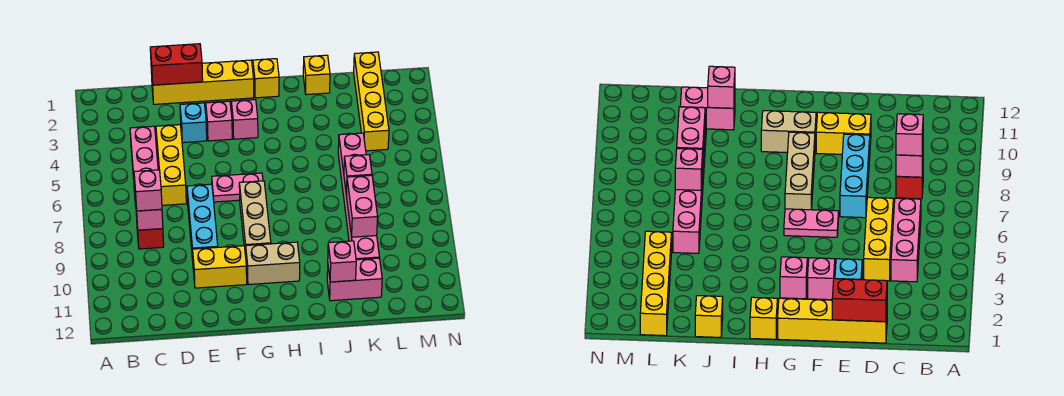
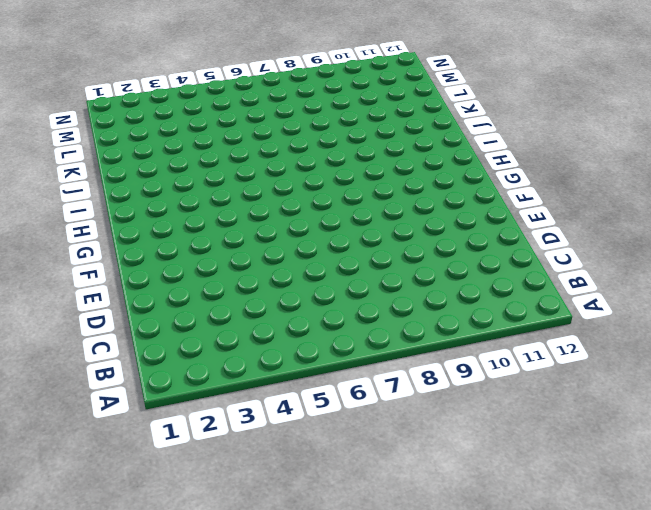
none -> pink brick C4:C6 level 1
none -> red brick C8 level 1
none -> yellow brick D1:G1 level 1

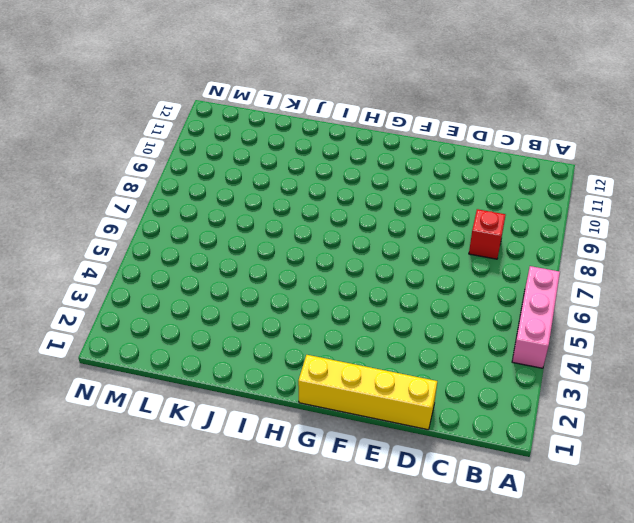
pink brick A4:A6 level 1 -> pink brick C4:C6 level 1
none -> yellow brick D4:D6 level 1
none -> cyan brick E3 level 1
none -> cyan brick E7:E9 level 1

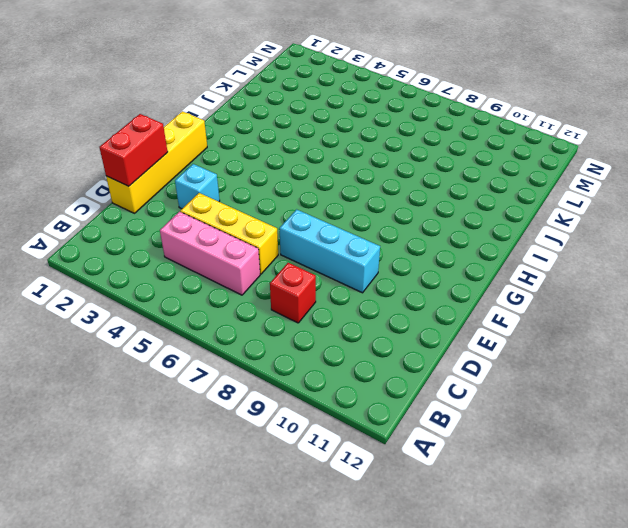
none -> yellow brick E10:F10 level 1
none -> pink brick F3 level 1
none -> pink plate F6:G6 level 1

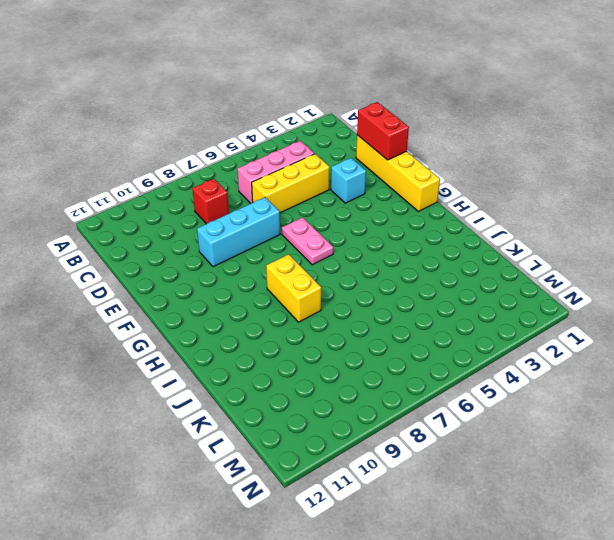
yellow brick H8:I8 level 1 -> yellow brick E10:F10 level 1
none -> pink brick F3 level 1
none -> pink brick G3 level 1
none -> tan brick G7:G9 level 1

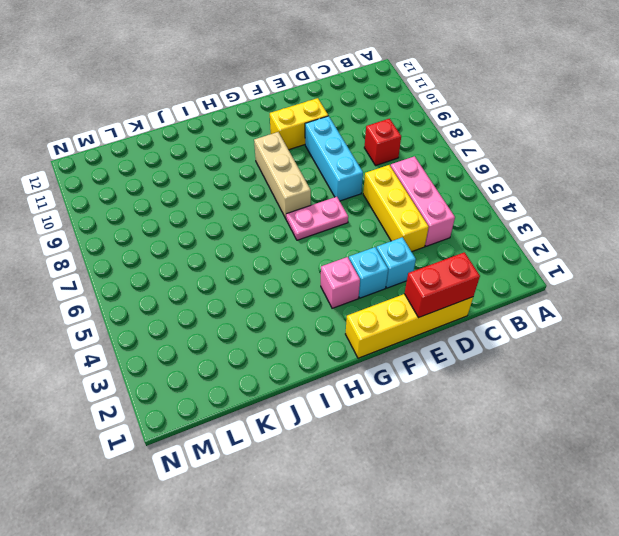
cyan brick F3 level 1 -> pink brick F3 level 1
none -> tan brick G10:H10 level 1
none -> yellow brick H1 level 1
none -> yellow brick J1 level 1

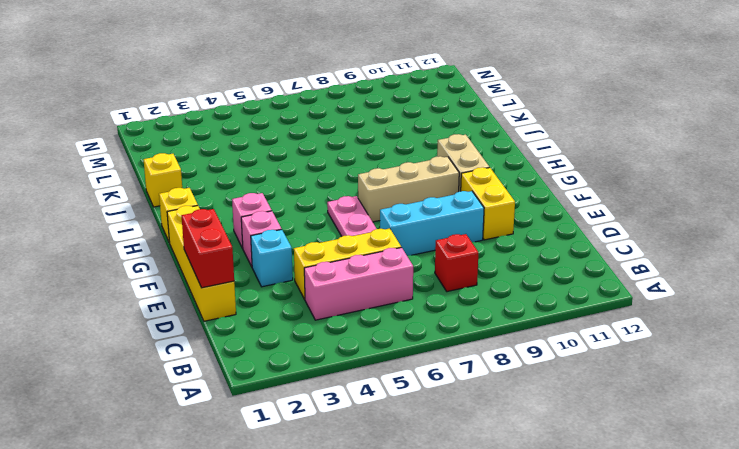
none -> pink brick J11:K11 level 1
none -> pink brick K5:K10 level 1
none -> yellow brick L1:L4 level 1

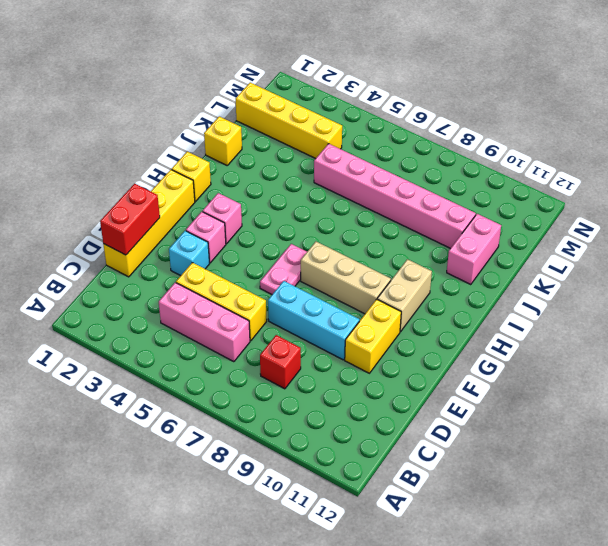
none -> pink brick C8 level 2
none -> pink brick J11 level 2
none -> pink brick K7 level 2

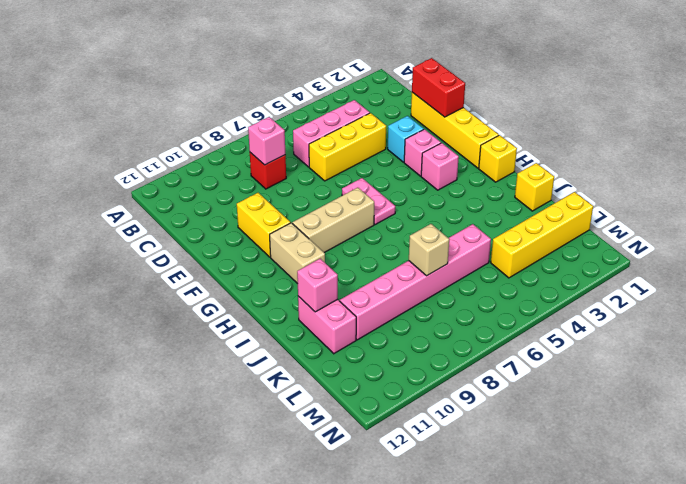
tan brick K7 level 2 -> pink brick K7 level 2
none -> cyan brick E7:E9 level 1
none -> pink brick K8:K9 level 2
none -> pink brick C8 level 3

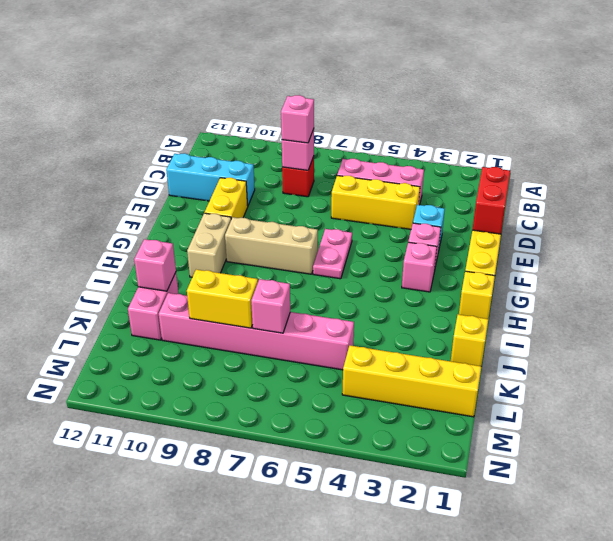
cyan brick D10:D12 level 1 -> cyan brick E7:E9 level 1
yellow brick K8:K9 level 2 -> pink brick K8:K9 level 2

